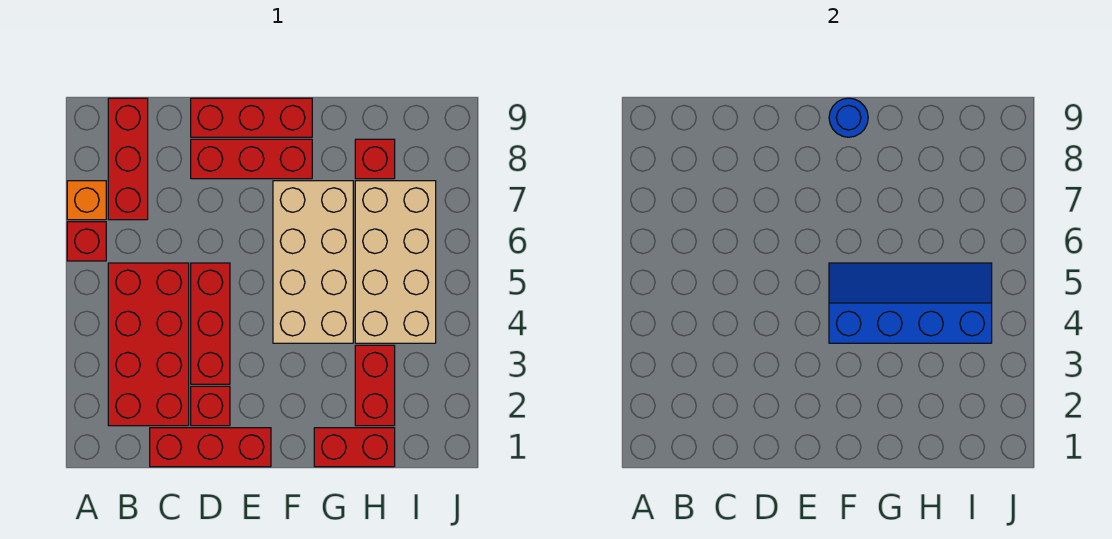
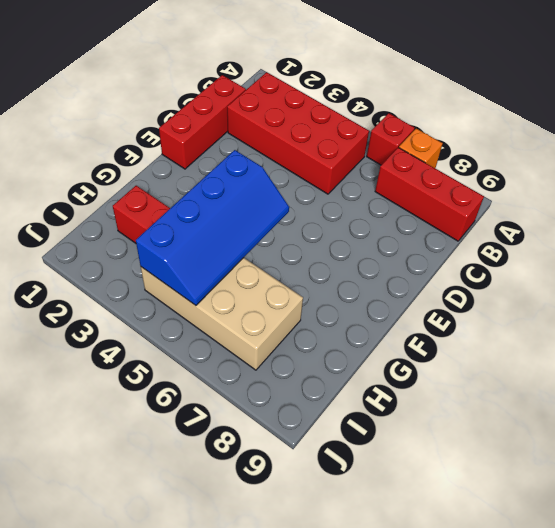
none -> red brick D2 level 1
none -> red brick D3:D5 level 1
none -> red brick D8:F8 level 1

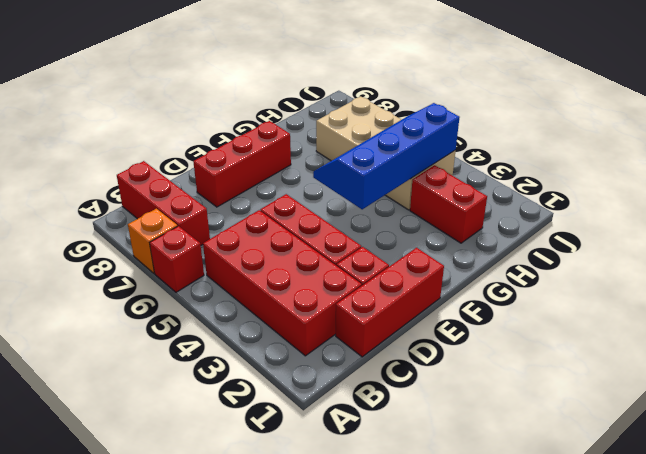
none -> red brick D9:F9 level 1
none -> tan brick F4:G7 level 1
none -> red brick G1:H1 level 1

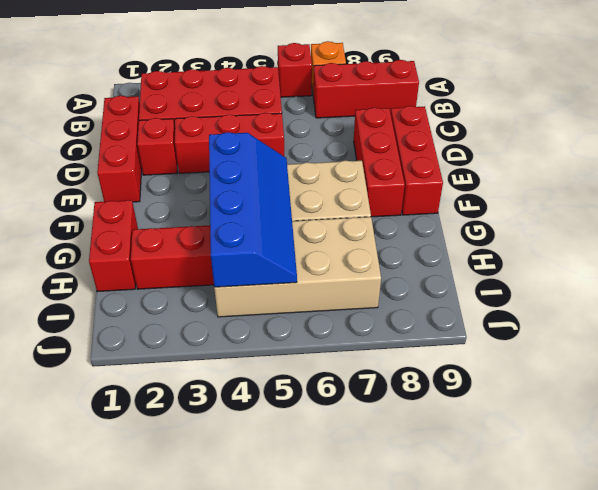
none -> red brick H8 level 1
none -> blue round brick F9 level 2

